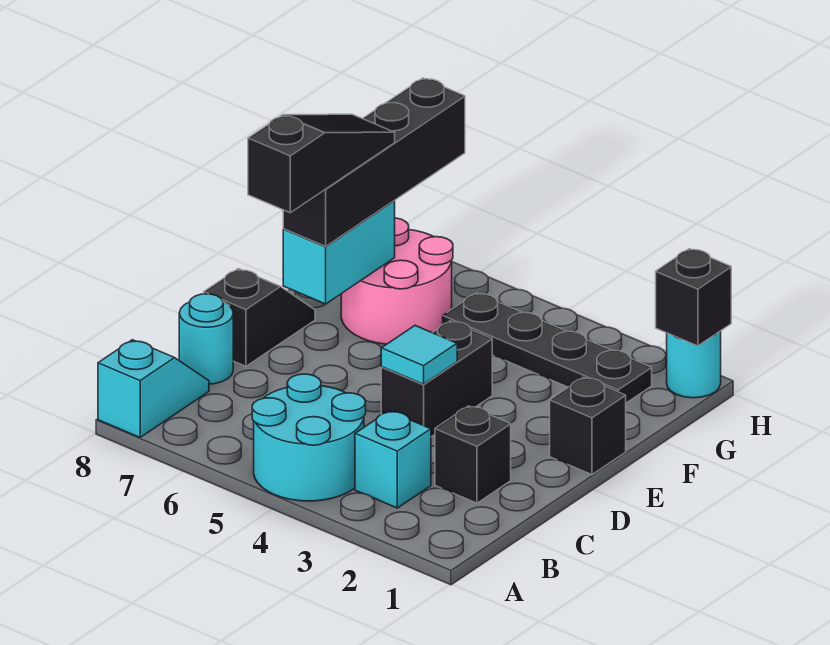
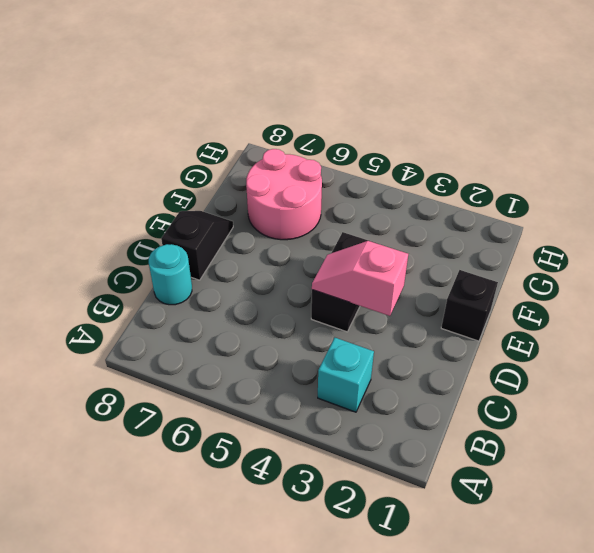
pink slope D3:D4 level 2 top 3 -> cyan tile D4 level 2
none -> cyan round brick A4:B5 level 1
none -> cyan slope A8:B8 level 1 top A
none -> black brick C2 level 1

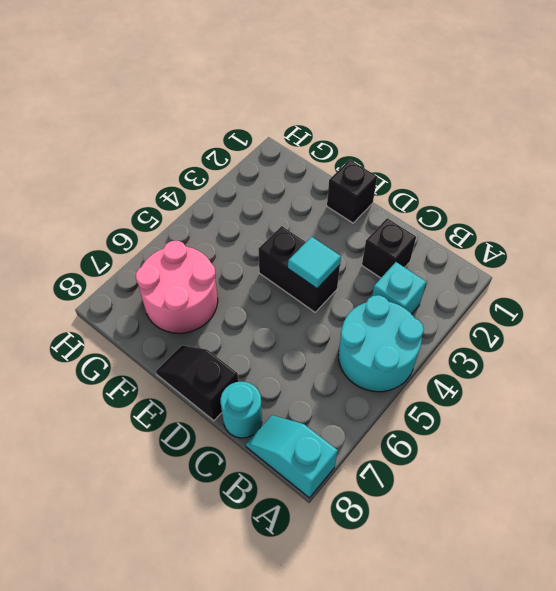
none -> black plate G2:G5 level 1
none -> cyan round brick H1 level 1
none -> cyan brick E7:F7 level 2

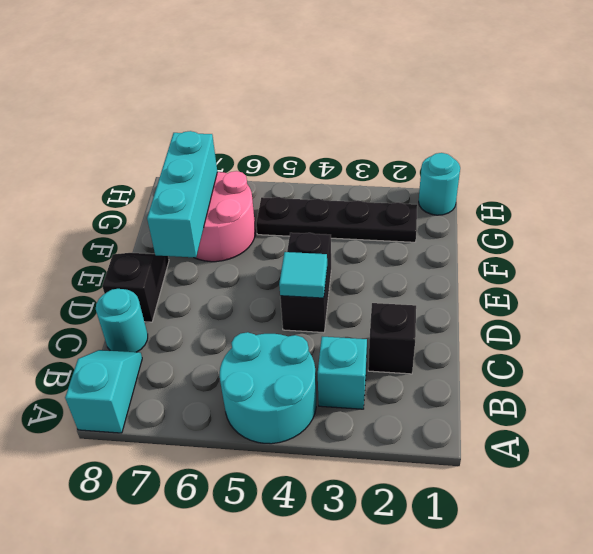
cyan brick E7:G7 level 2 -> cyan brick E7:F7 level 2
none -> black brick E1 level 1
none -> black brick H1 level 2
none -> black brick E7:H7 level 3

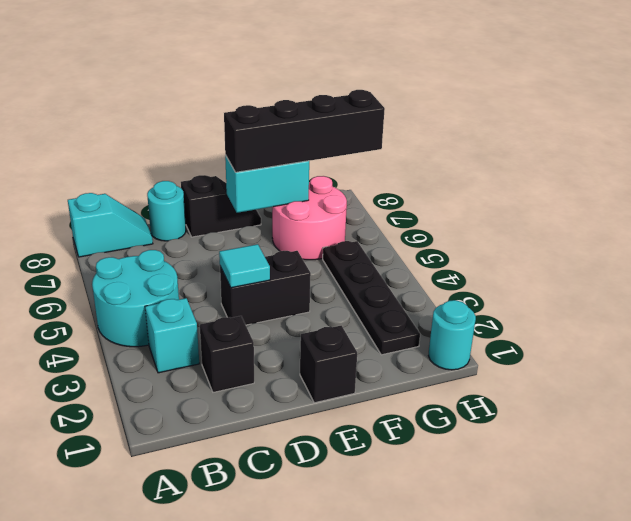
none -> black brick H1 level 2
none -> black slope D7:F7 level 4 top D

